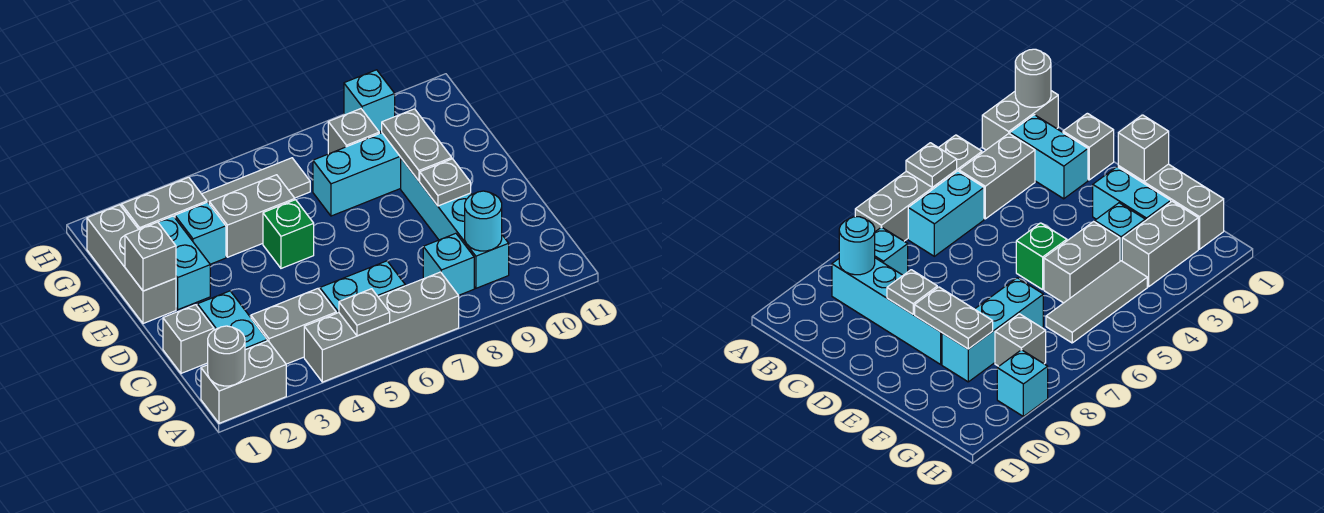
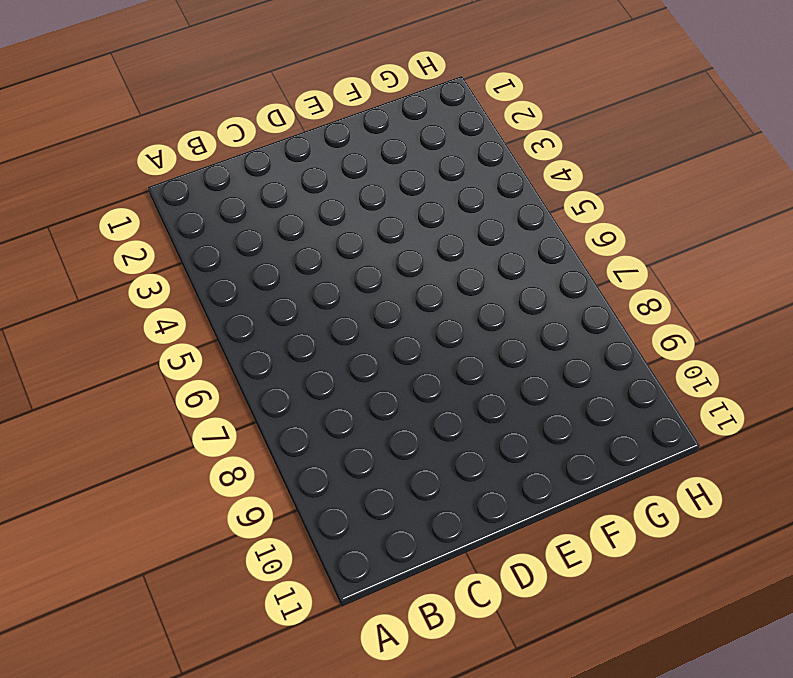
none -> grey brick A1:A2 level 1
none -> grey brick A4:A7 level 1
none -> cyan brick B2:C2 level 1

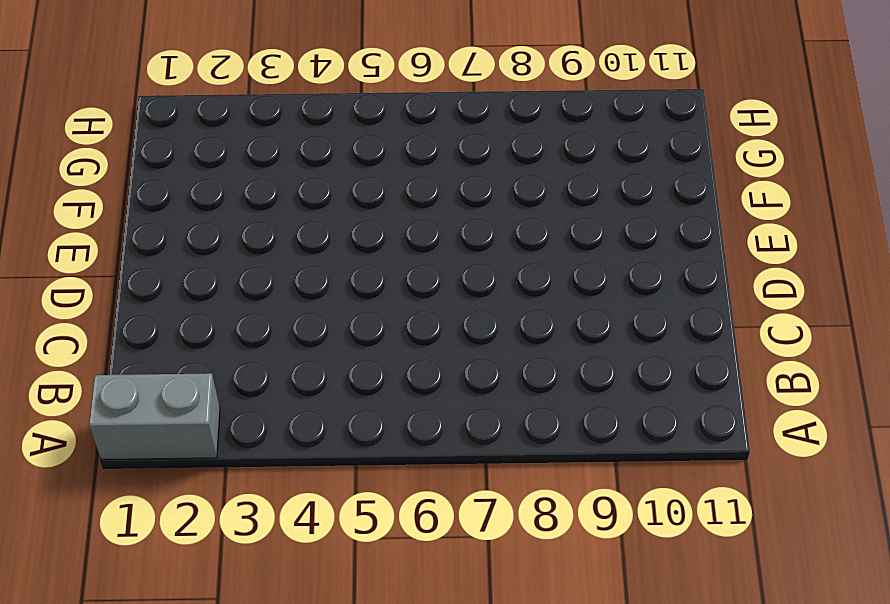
none -> grey brick A4:A7 level 1
none -> cyan brick B2:C2 level 1
none -> grey brick B3:B4 level 1

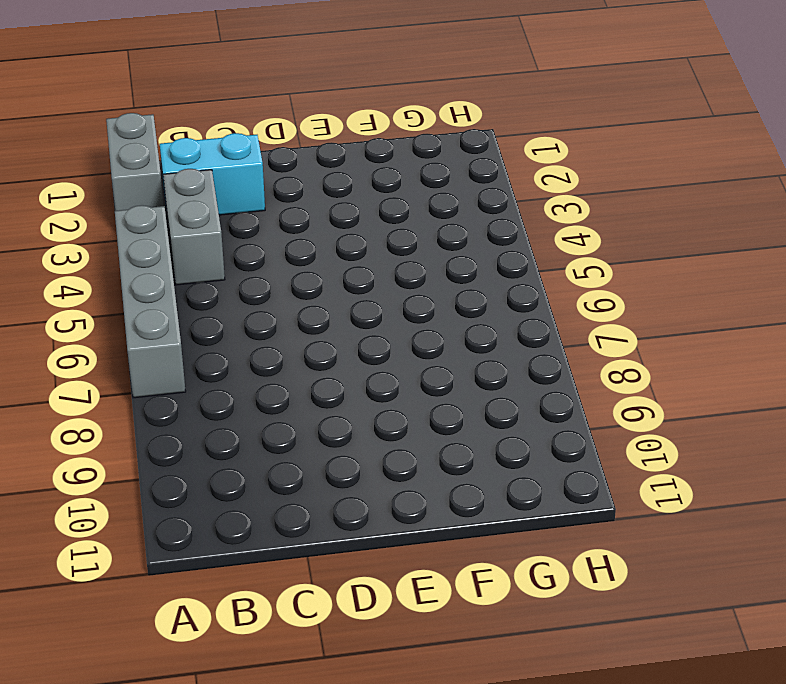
none -> cyan brick B5:B6 level 1
none -> cyan brick B8 level 1
none -> cyan brick B9:E9 level 1

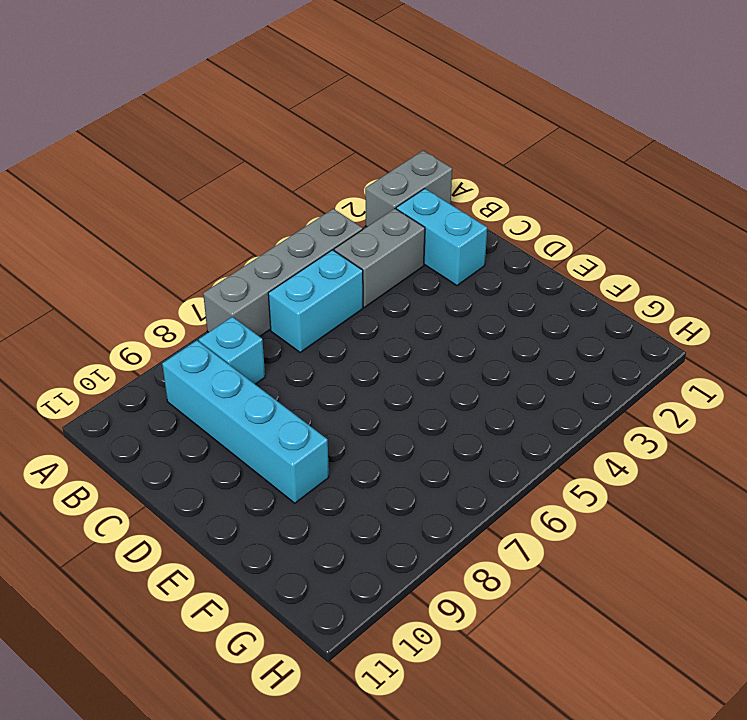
none -> grey brick C1 level 1
none -> grey brick E1:G1 level 1
none -> cyan brick E2:F2 level 1

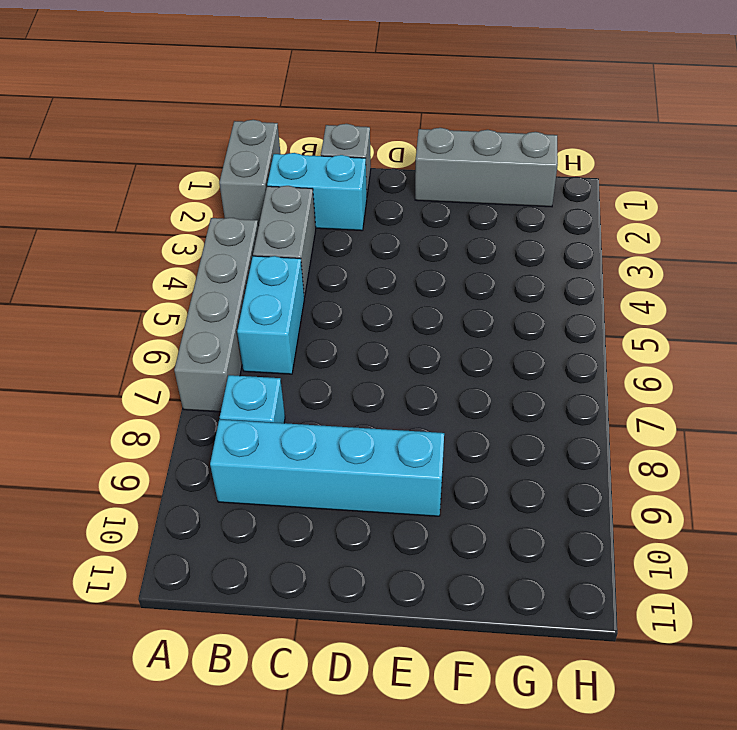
none -> cyan brick E2:F2 level 1
none -> green brick E5 level 1
none -> cyan brick F3 level 1

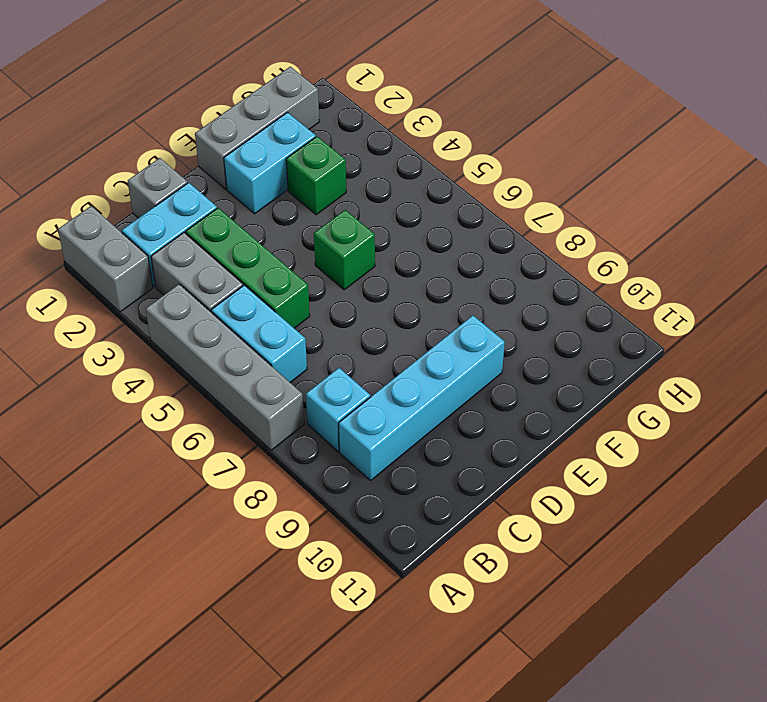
green brick C3:C5 level 1 -> none
green brick F3 level 1 -> cyan brick F3 level 1
none -> grey brick F4:F5 level 1
none -> cyan brick F7:F9 level 1
none -> grey brick G2:G3 level 1

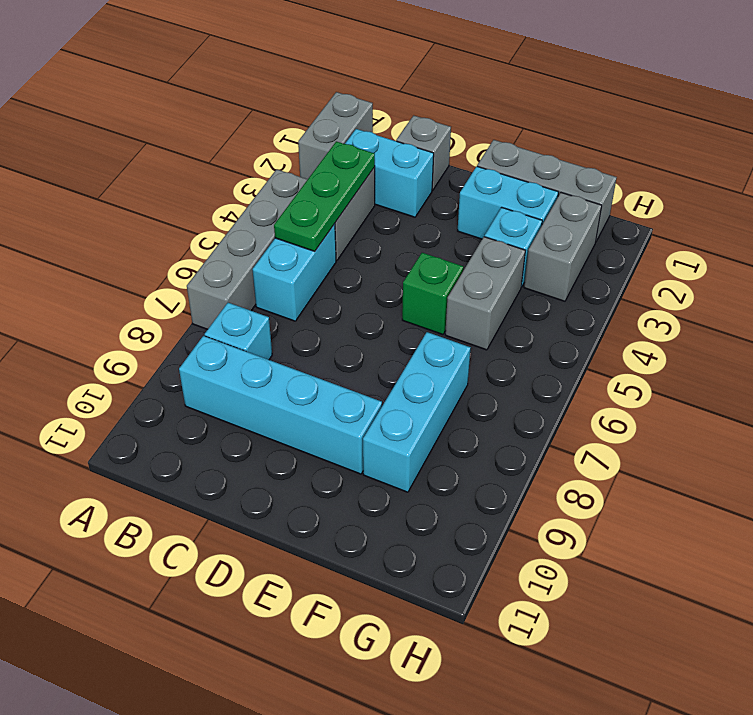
green plate B3:B5 level 2 -> none
none -> grey tile G4:G6 level 1
none -> grey brick G8 level 1
none -> cyan brick H9 level 1

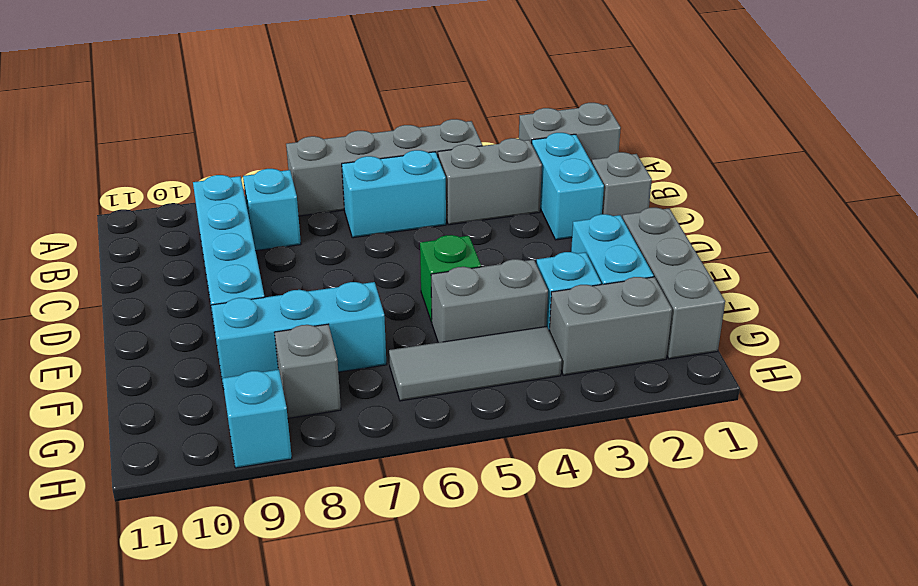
none -> grey round brick A1 level 2
none -> grey plate A5 level 2
none -> cyan round brick B9 level 2

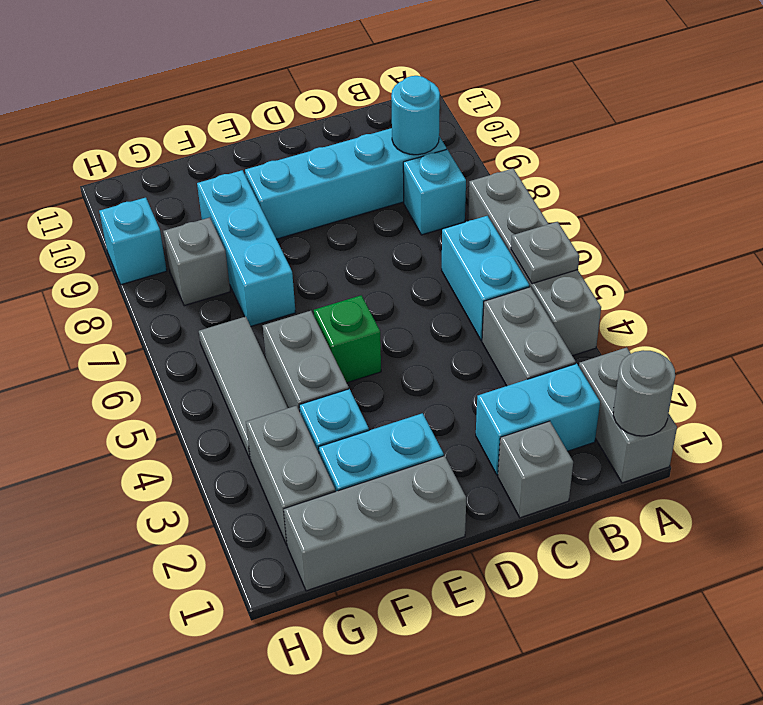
none -> grey plate D9 level 2
none -> grey brick E1 level 2
none -> grey plate E9:F9 level 2

